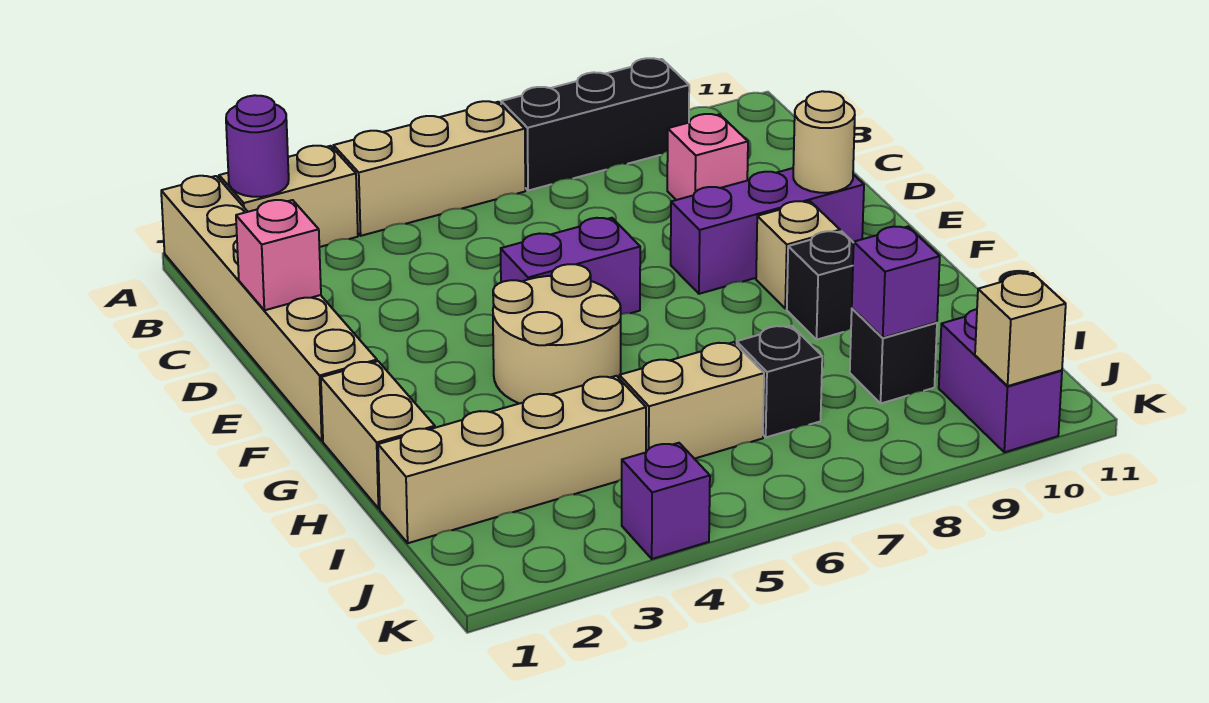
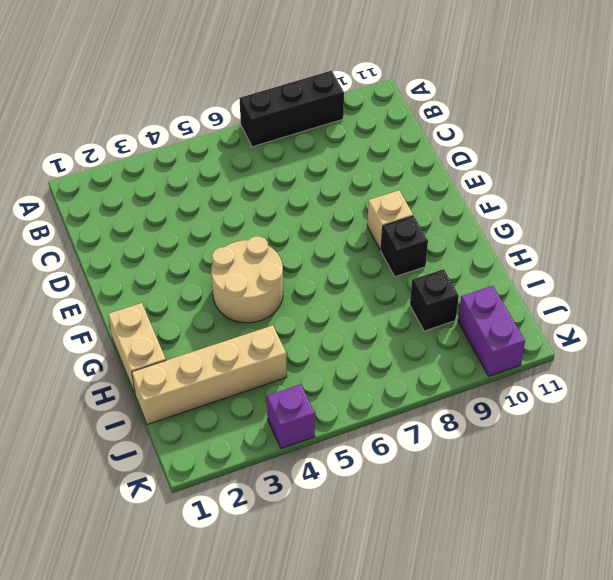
none -> tan brick A1:F1 level 1
none -> tan brick A2:A3 level 1
none -> tan brick A4:A6 level 1

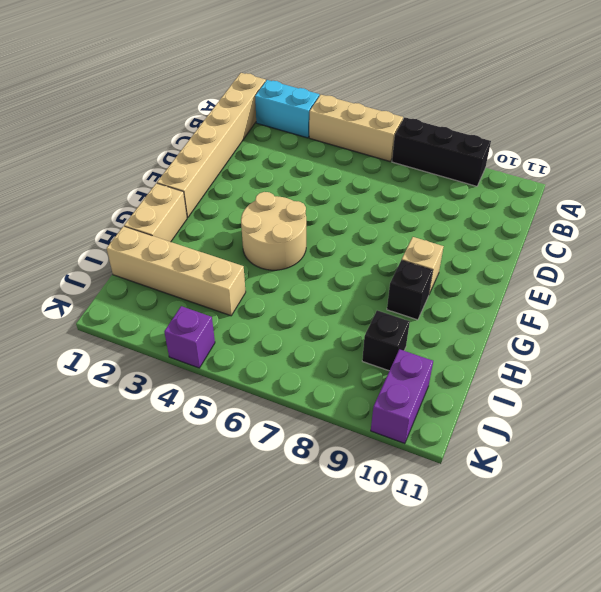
cyan brick A2:A3 level 1 -> tan brick A2:A3 level 1
none -> pink brick C9 level 1
none -> purple brick E5:E6 level 1
none -> purple brick E8:E10 level 1

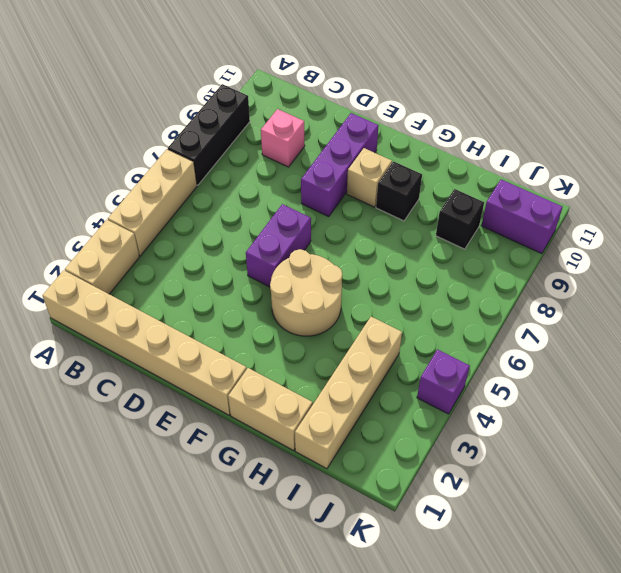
none -> tan brick I5:I6 level 1
none -> black brick I7 level 1
none -> purple round brick A2 level 2

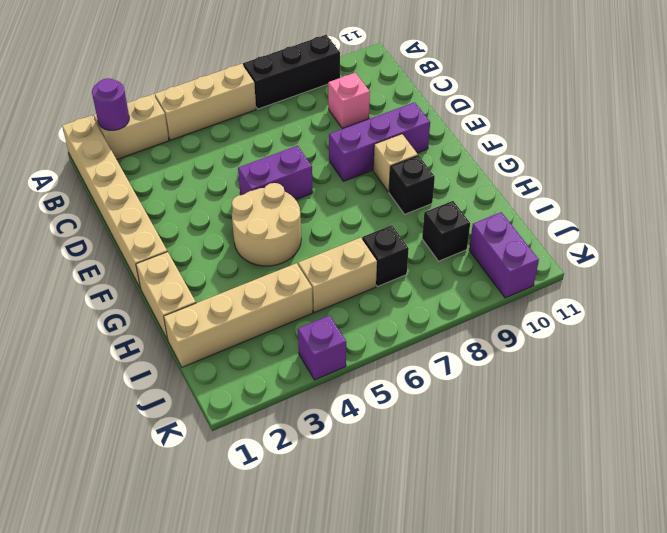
none -> pink brick D1 level 2
none -> tan round brick E10 level 2
none -> purple brick I9 level 2

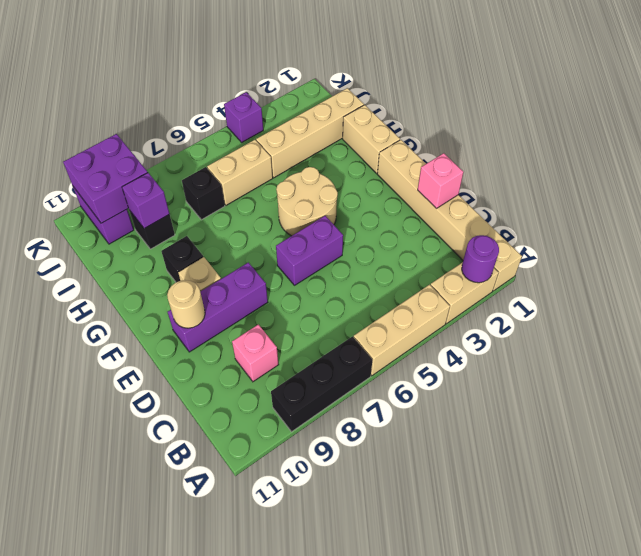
purple brick J9:K10 level 2 -> tan brick K10 level 2

